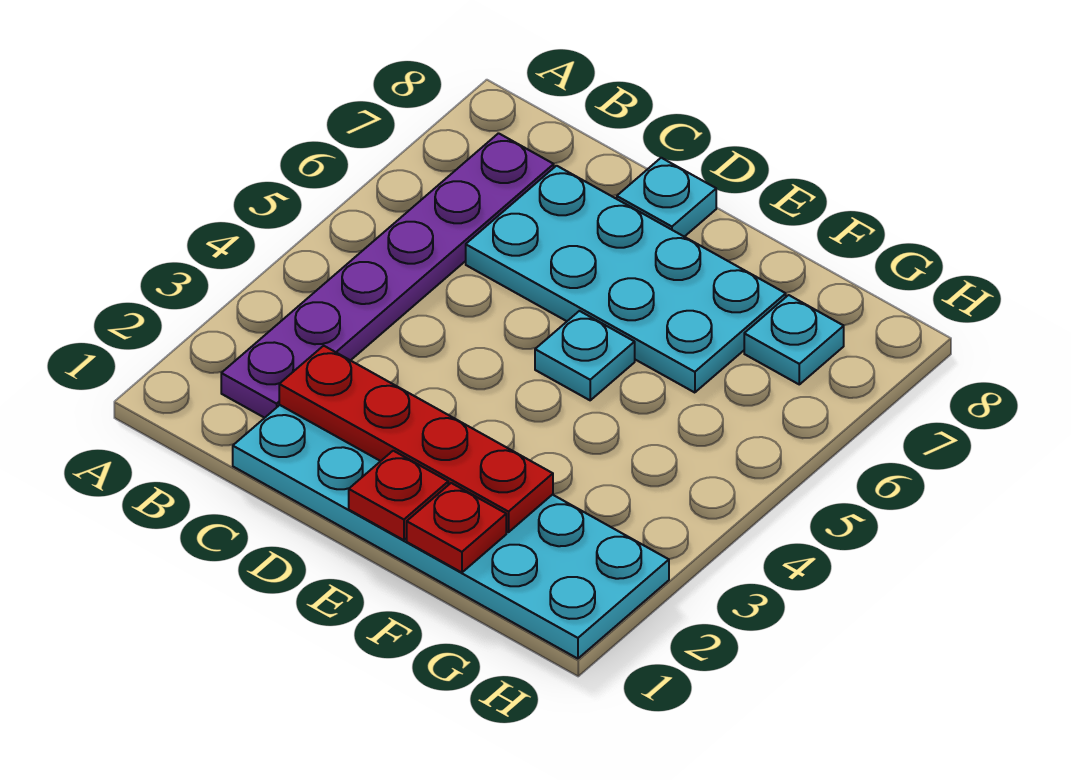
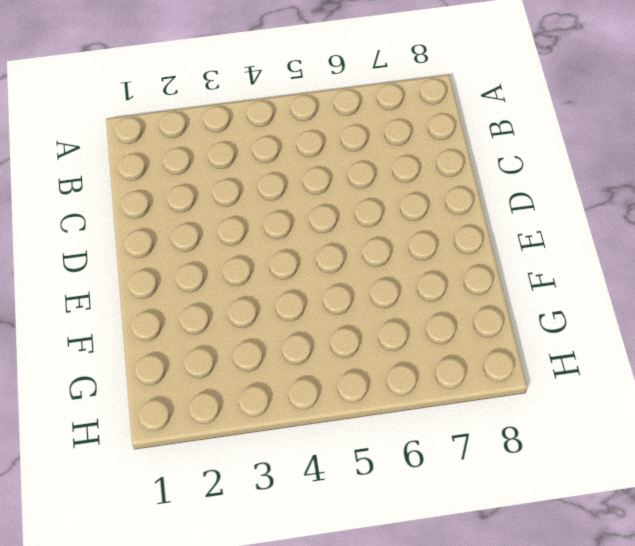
none -> purple plate B2:B7 level 1
none -> cyan plate C1:H2 level 1

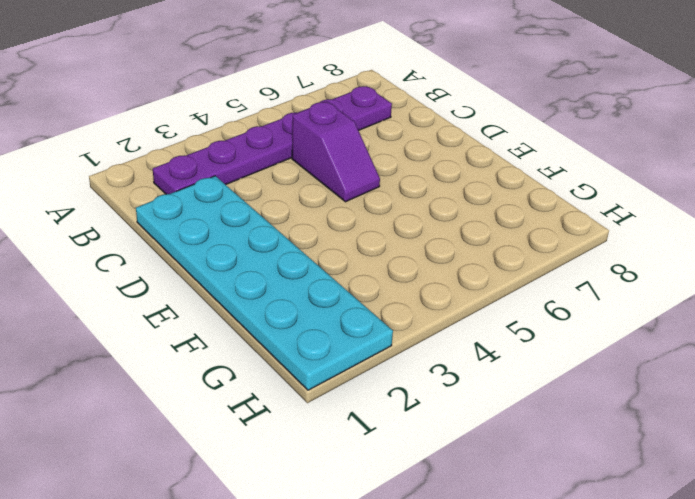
purple slope C5:D5 level 1 top C -> none
none -> cyan plate C6:F7 level 1
none -> cyan plate D8 level 1

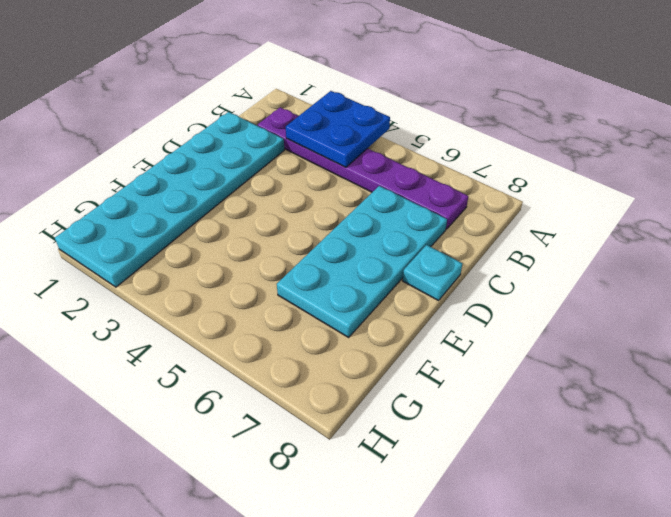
blue plate A3:B4 level 2 -> none
none -> cyan plate E5 level 1
none -> cyan plate G7 level 1

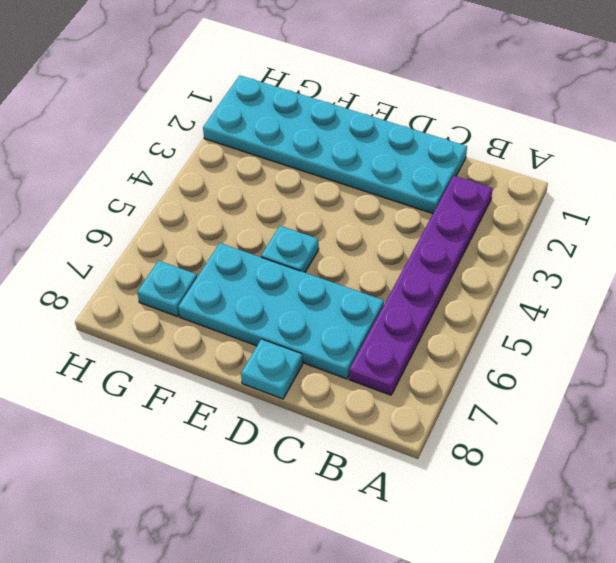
none -> red plate C2:F2 level 2
none -> red plate E1 level 2

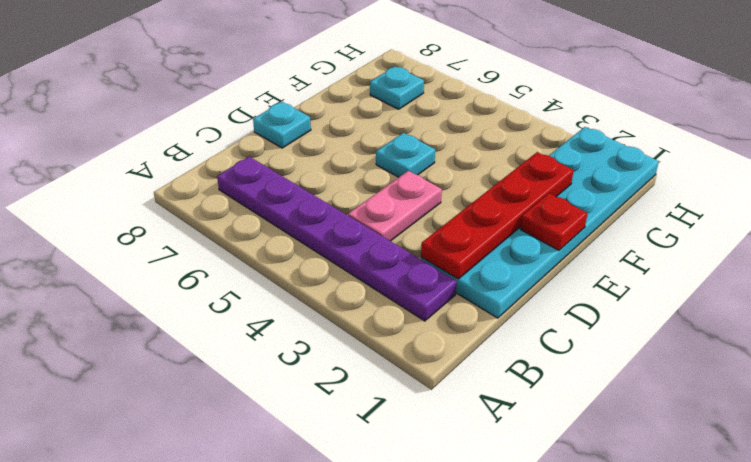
pink plate C4:D4 level 1 -> none
none -> cyan plate C6:F7 level 1
none -> red plate F1 level 2

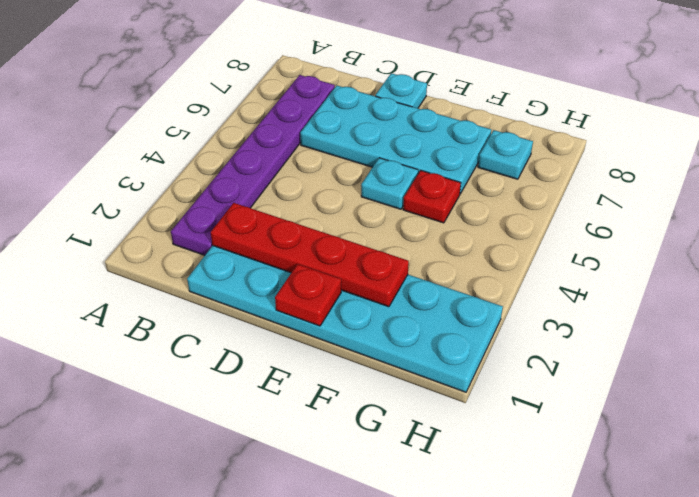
red plate F5 level 1 -> red plate F1 level 2

